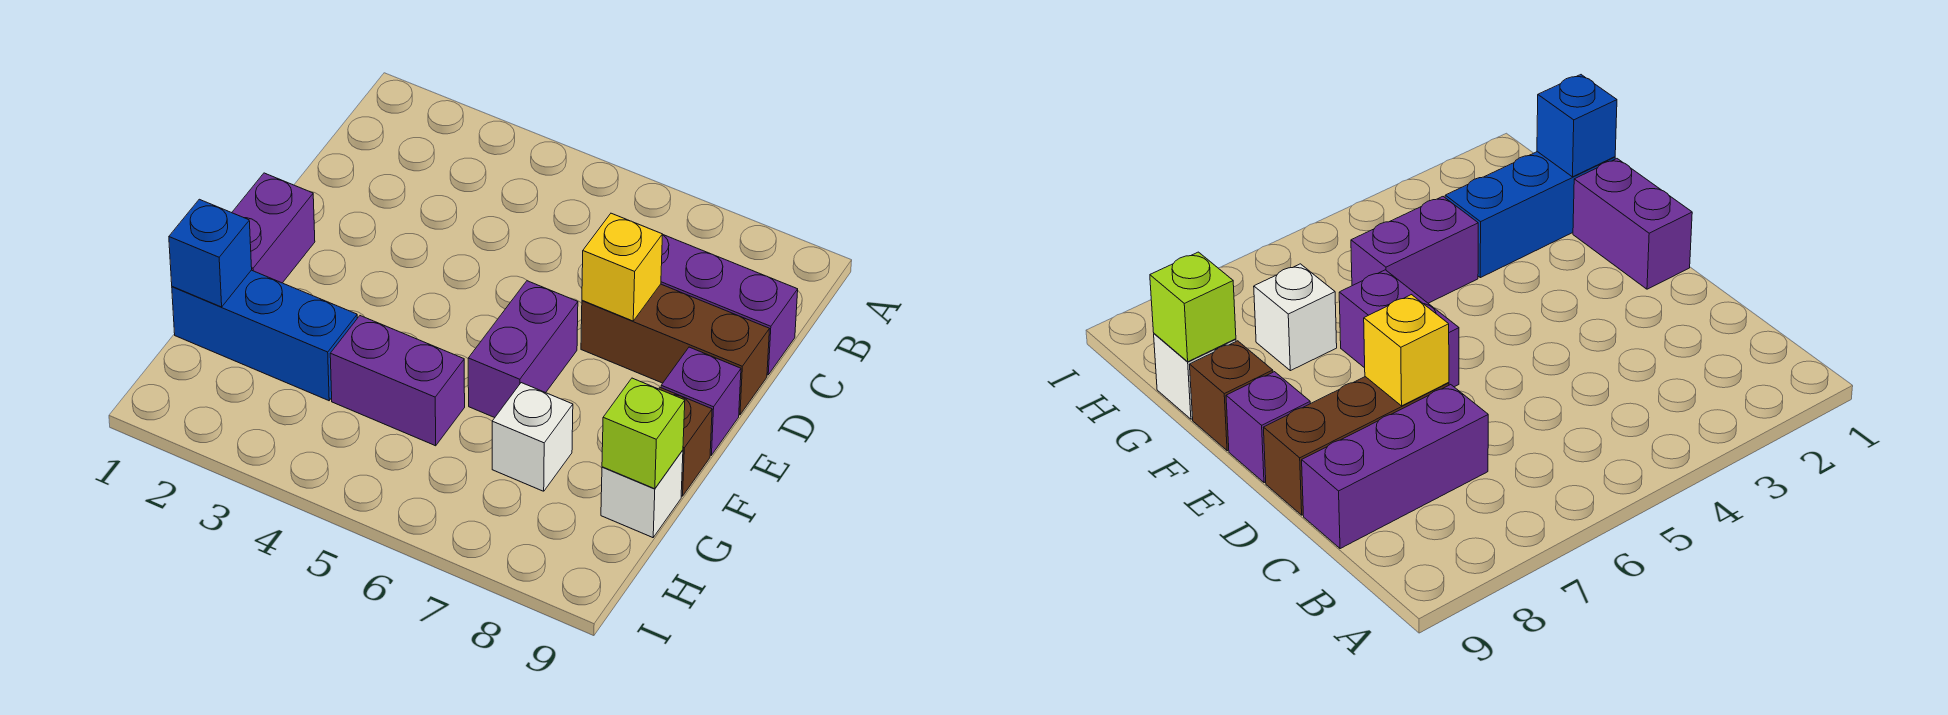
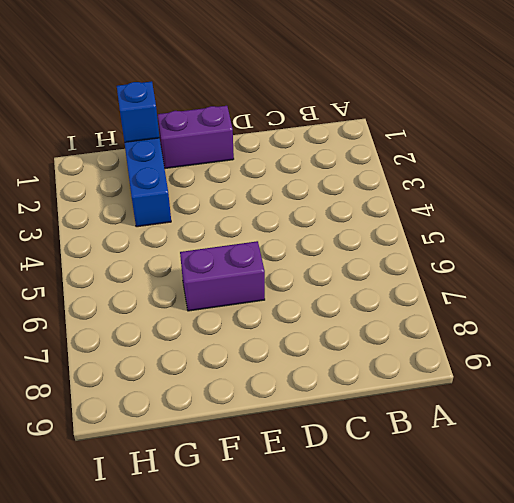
none -> purple brick C7:C9 level 1
none -> brown brick D7:D9 level 1
none -> purple brick E9 level 1

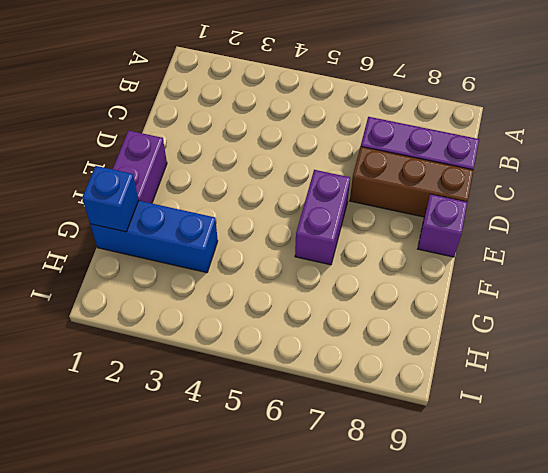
none -> brown brick F9 level 1
none -> purple brick G4:G5 level 1
none -> white brick G7 level 1

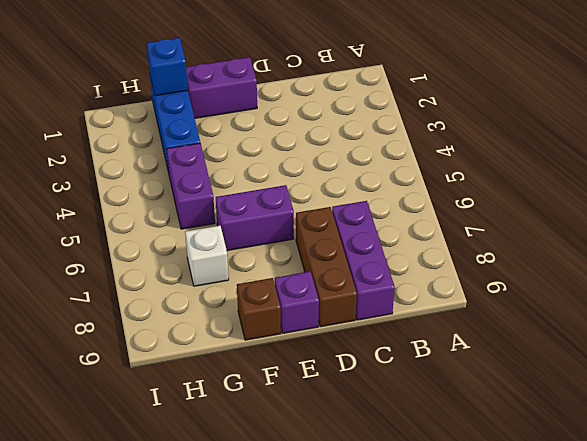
none -> white brick G9 level 1
none -> yellow brick D7 level 2
none -> lime brick G9 level 2

